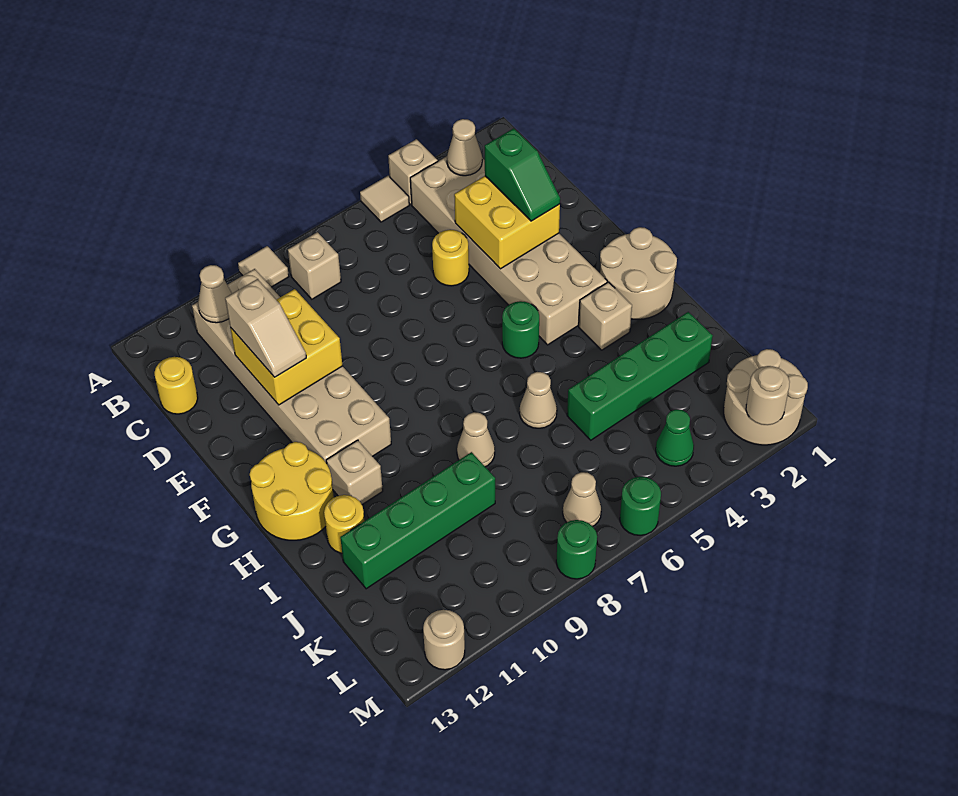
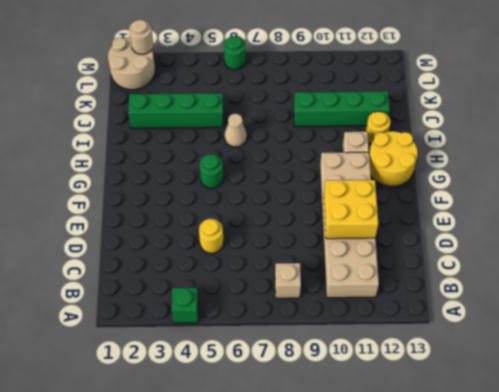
green brick A4 level 1 -> tan brick A4 level 1
none -> tan tile A5 level 1
none -> tan tile A9 level 1
none -> tan brick B3:G4 level 1
none -> yellow round brick C13 level 1

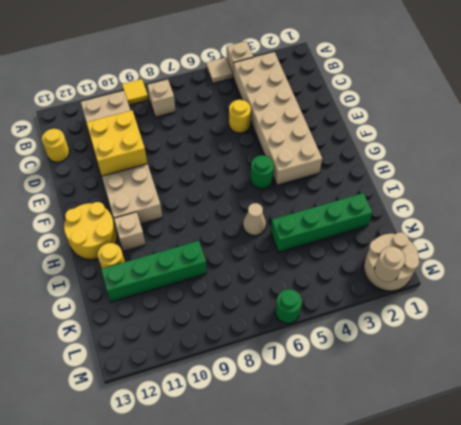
yellow tile A9 level 1 -> tan tile A9 level 1
none -> tan round brick G1:H2 level 1
none -> tan brick H3 level 1
none -> tan cone I8 level 1
none -> green cone L4 level 1

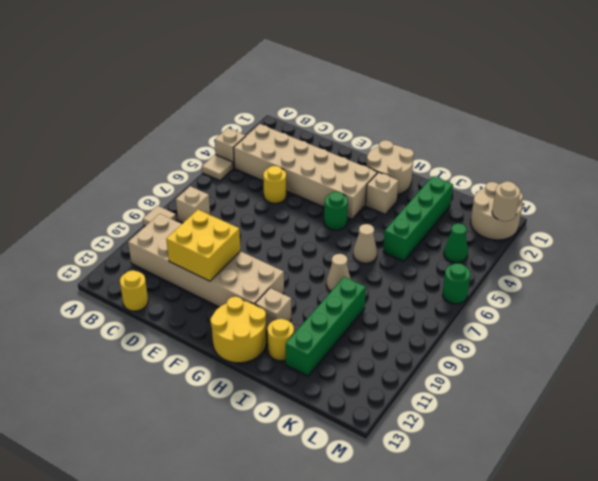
none -> tan cone L7 level 1
none -> green round brick M8 level 1
none -> tan round brick M12 level 1
none -> tan cone B3 level 2

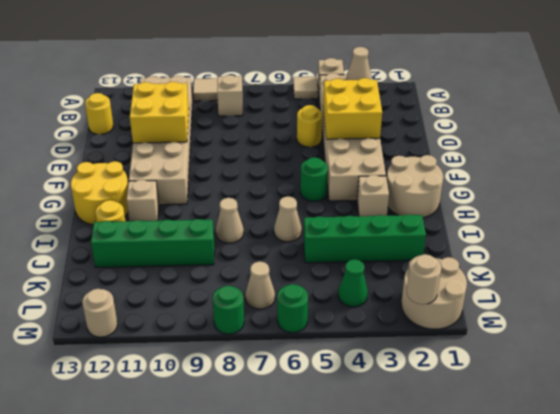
none -> tan cone B11 level 2
none -> green slope D3:E3 level 3 top D
none -> tan slope D11:E11 level 3 top D

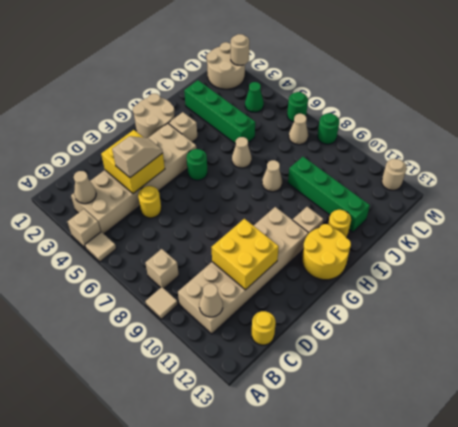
tan slope D4:E4 level 3 top D -> tan slope D11:E11 level 3 top D
none -> green slope D3:E3 level 3 top D

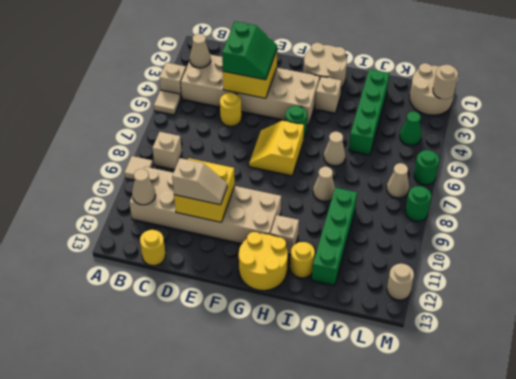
green slope D3:E4 level 3 top D -> green slope D3:E3 level 3 top D
yellow slope F6:G7 level 1 top G -> none

